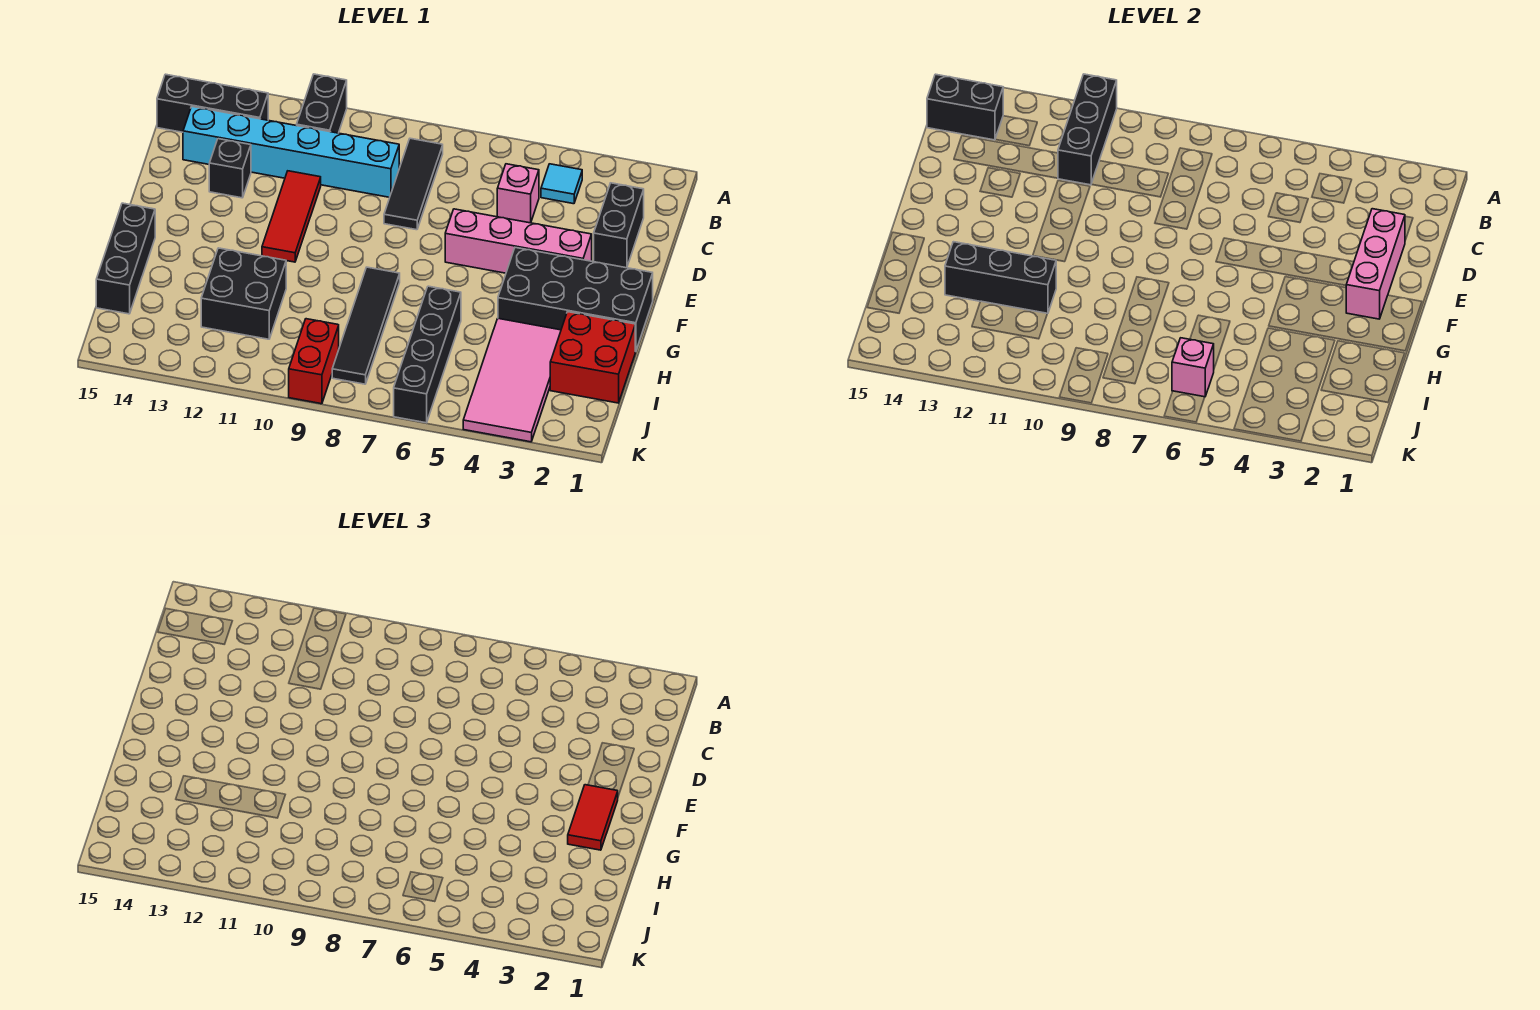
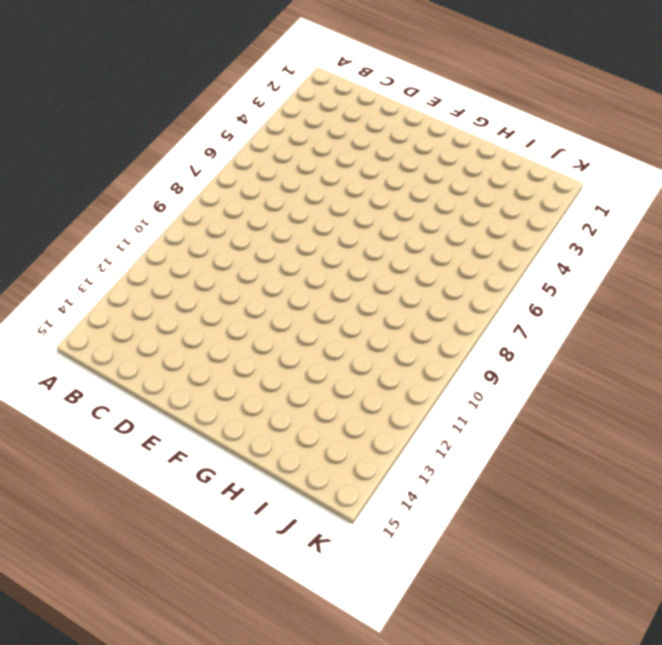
none -> black brick A11:B11 level 1
none -> cyan tile B4 level 1
none -> black tile B8:D8 level 1

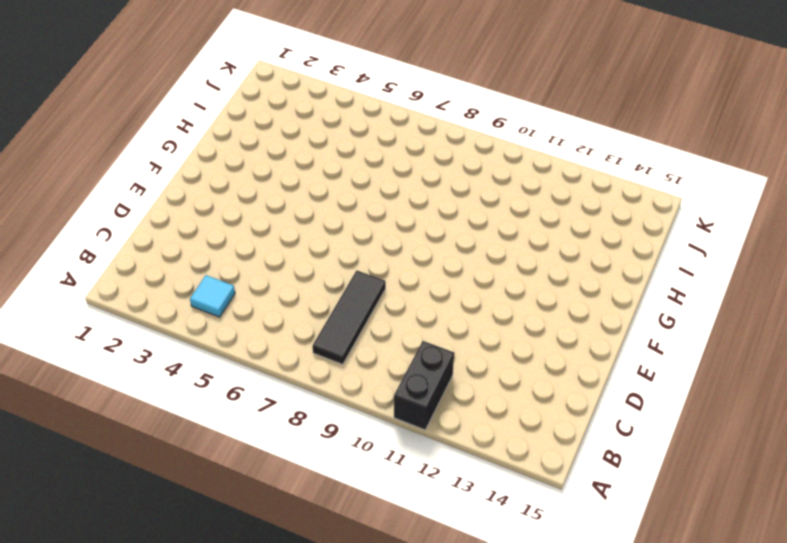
none -> black brick B13:B15 level 1
none -> black brick C2:D2 level 1
none -> pink brick C5 level 1

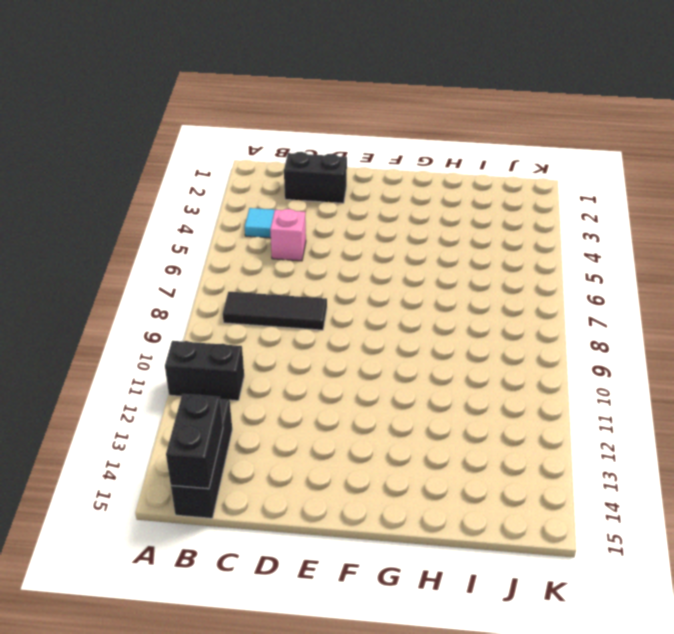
none -> cyan brick C9:C14 level 1
none -> red tile D11:F11 level 1
none -> black brick D13 level 1

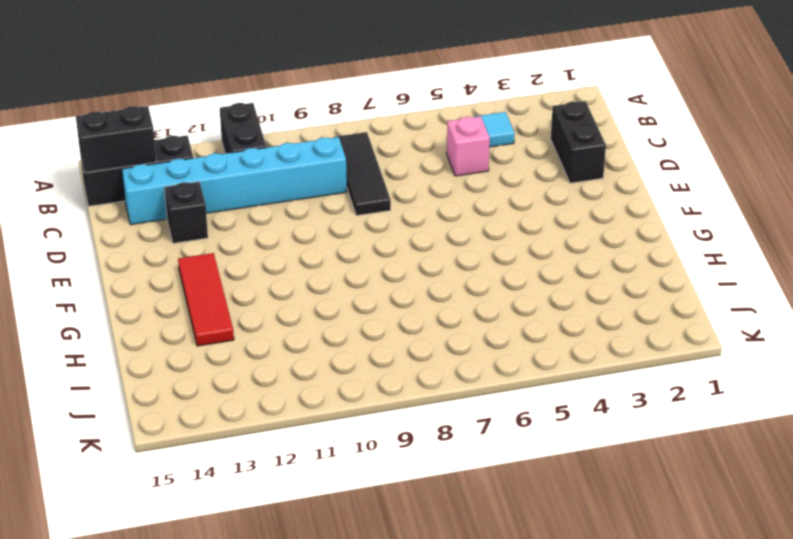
red tile F13:H13 level 1 -> red tile D11:F11 level 1
none -> pink brick E3:E6 level 1
none -> black brick F1:G4 level 1
none -> black tile G8:J8 level 1

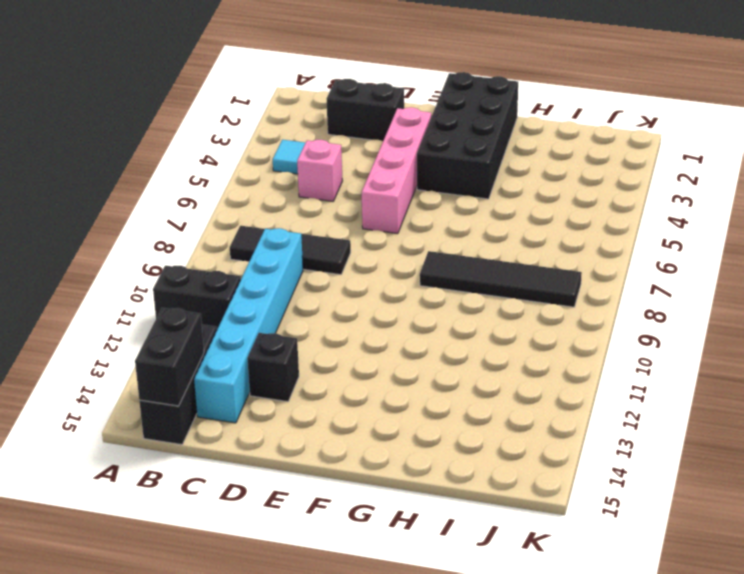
none -> red tile D11:F11 level 1
none -> black brick G15:I15 level 1
none -> red brick H1:I2 level 1

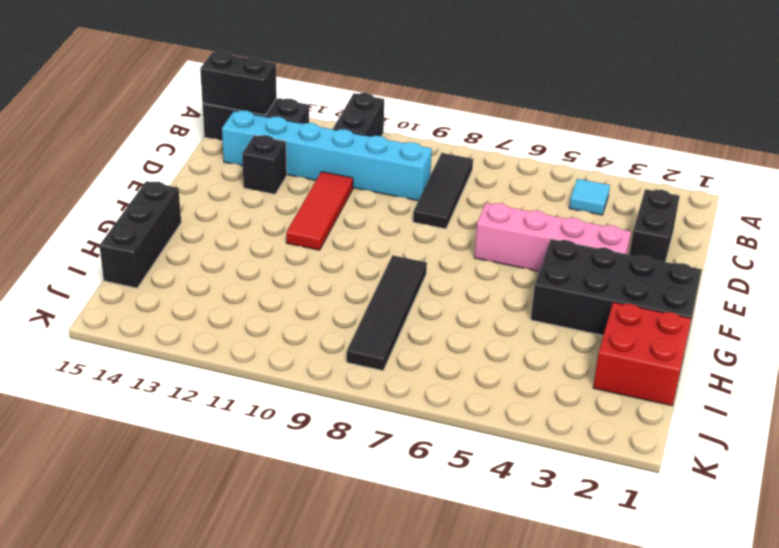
none -> pink brick C5 level 1
none -> pink tile H3:K4 level 1
none -> black brick H6:K6 level 1

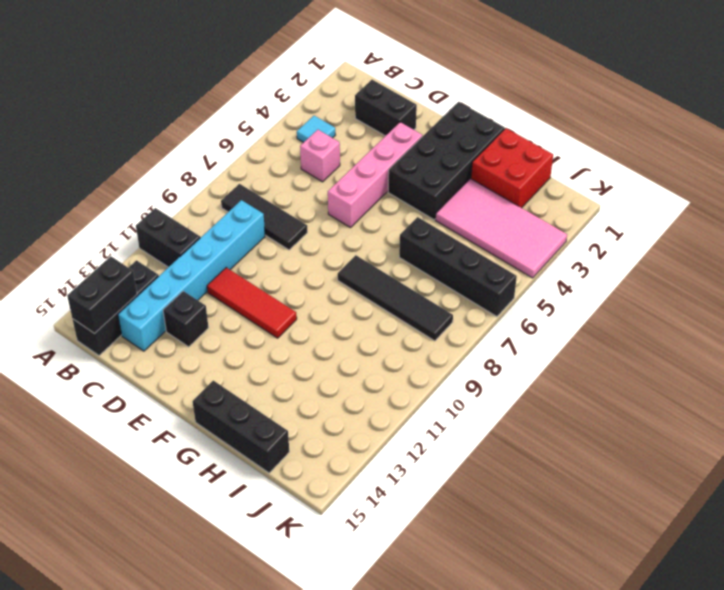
none -> black brick H11:I12 level 1
none -> red brick J9:K9 level 1
none -> black brick A11:C11 level 2

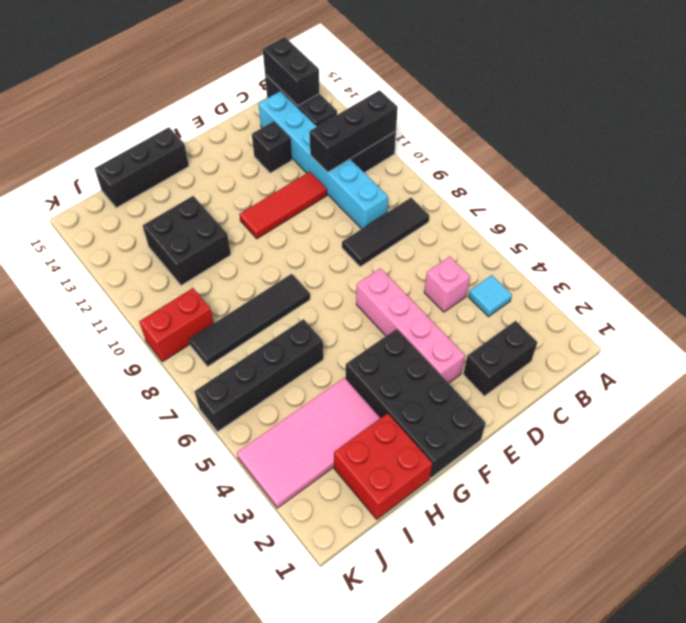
none -> pink brick D2:F2 level 2
none -> black brick H11:H13 level 2
none -> pink brick J6 level 2

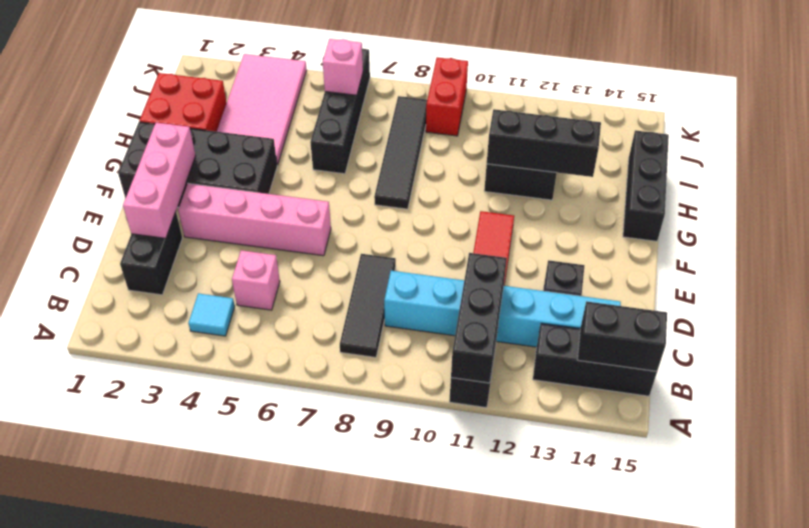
none -> red tile F2:G2 level 3

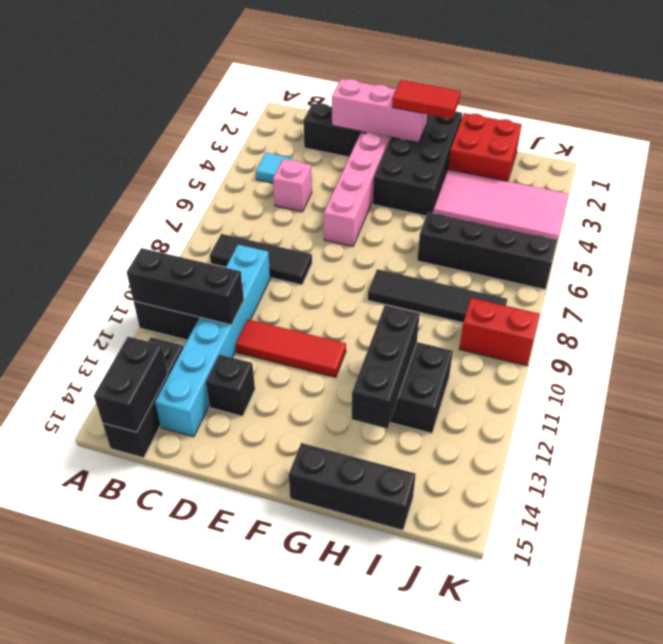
none -> pink brick J6 level 2

